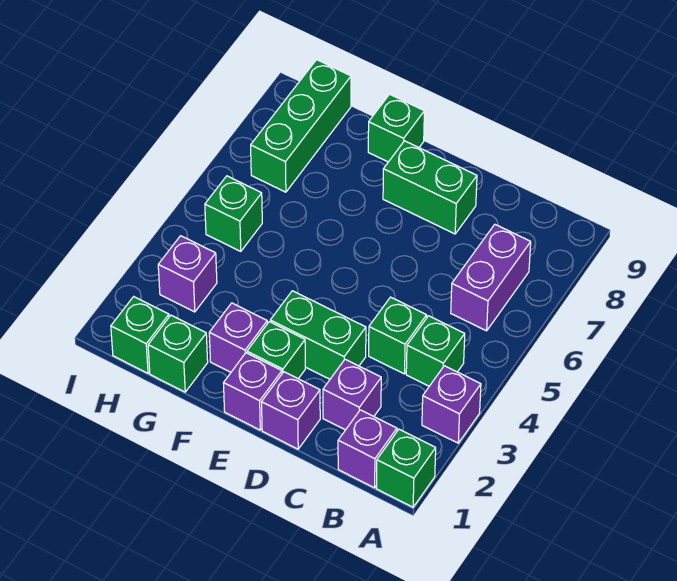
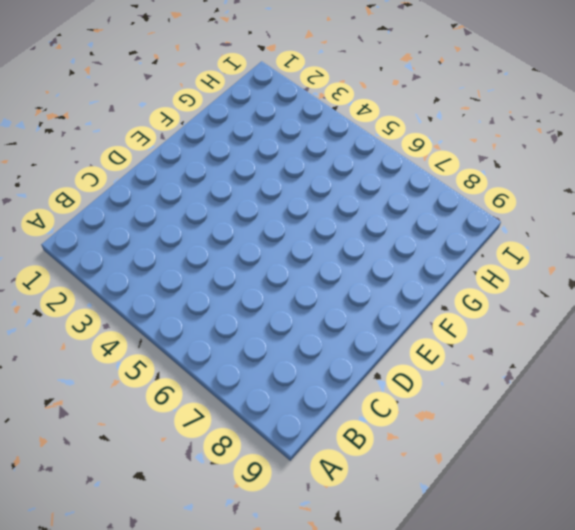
none -> green brick A1 level 1
none -> purple brick A3 level 1
none -> purple brick B1 level 1

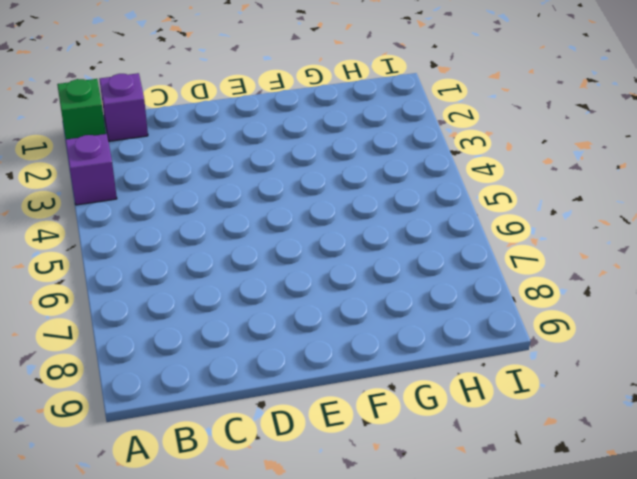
none -> green brick B4 level 1
none -> purple brick B6:B7 level 1
none -> purple brick C2 level 1

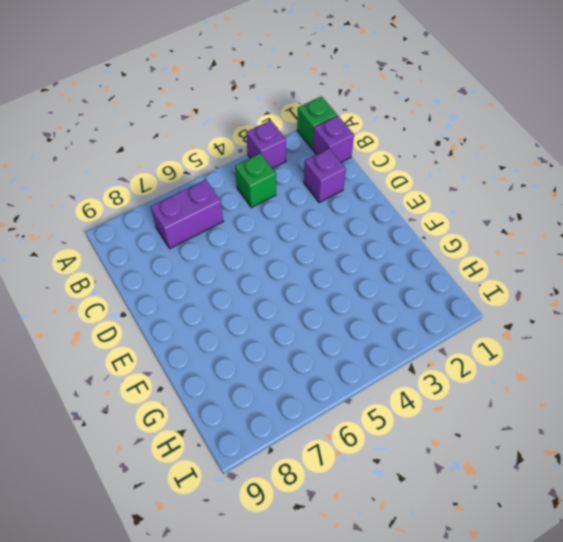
none -> green brick C4 level 1
none -> purple brick D1 level 1
none -> green brick D3:E3 level 1

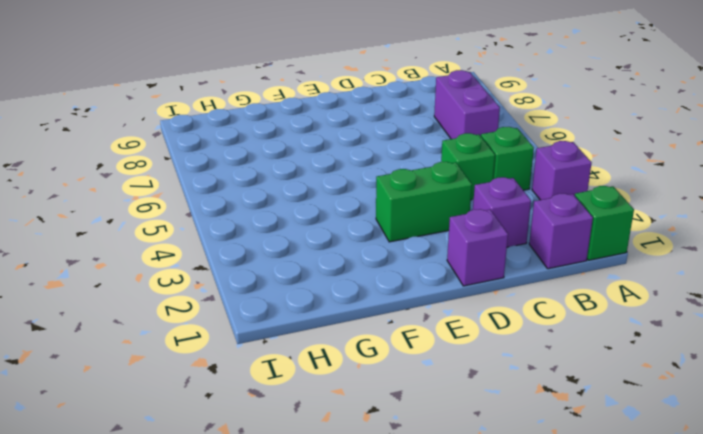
none -> green brick D8:E8 level 1
none -> purple brick E1 level 1
none -> green brick E2 level 1

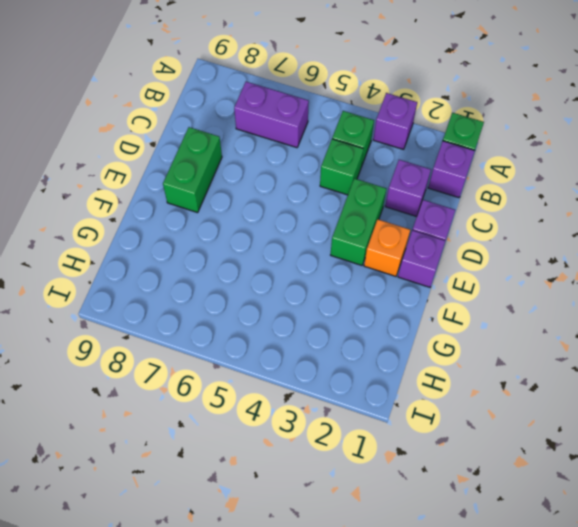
orange brick E2 level 1 -> green brick E2 level 1
none -> purple brick F2 level 1
none -> green brick F9 level 1
none -> green brick G1 level 1

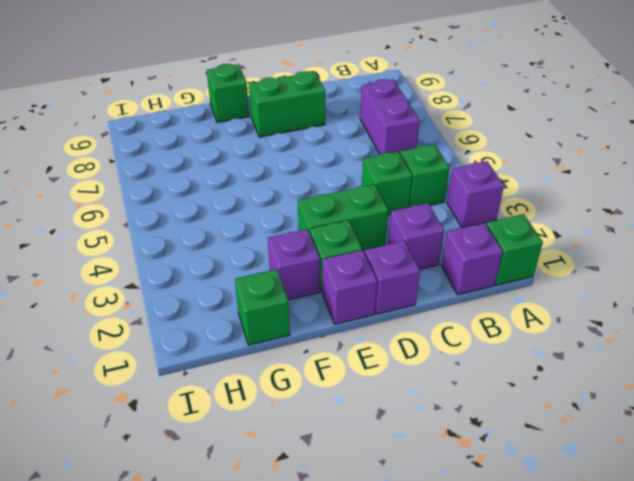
none -> green brick H1 level 1
none -> purple brick H3 level 1
none -> green brick H5 level 1

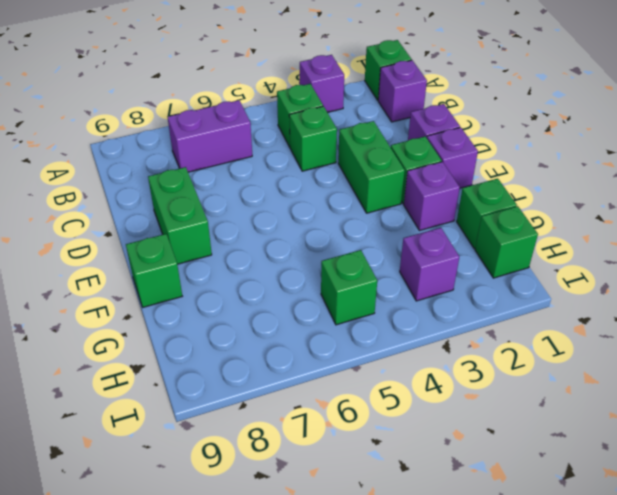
none -> purple brick C2 level 1
none -> green brick H7:H9 level 1

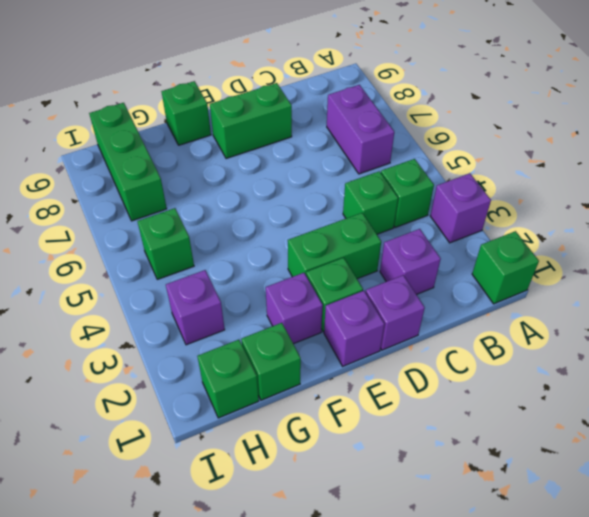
none -> purple brick B1 level 1

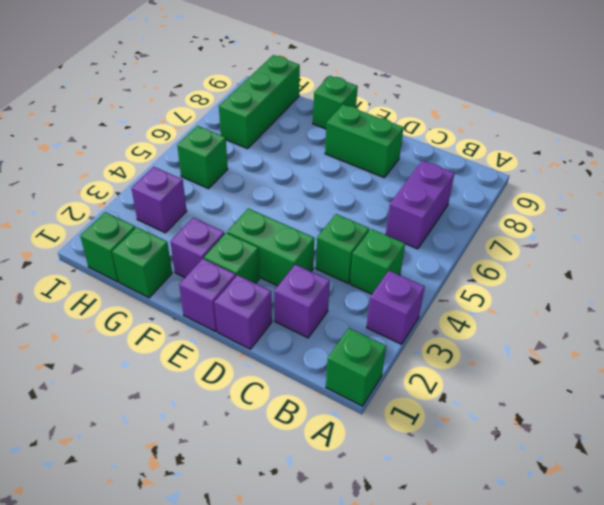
none -> purple brick B1 level 1

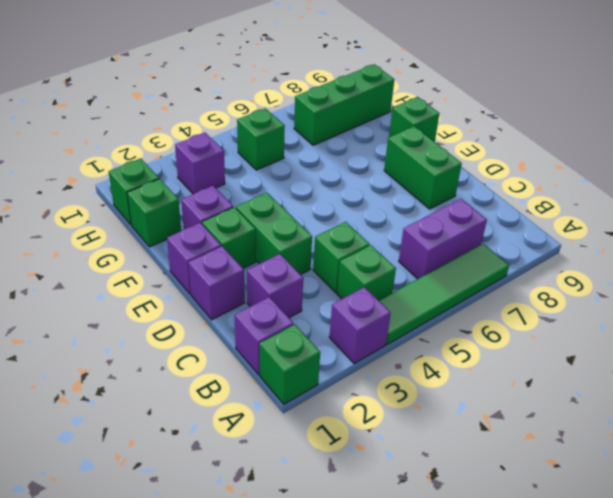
green tile A4:A7 level 1 -> none

